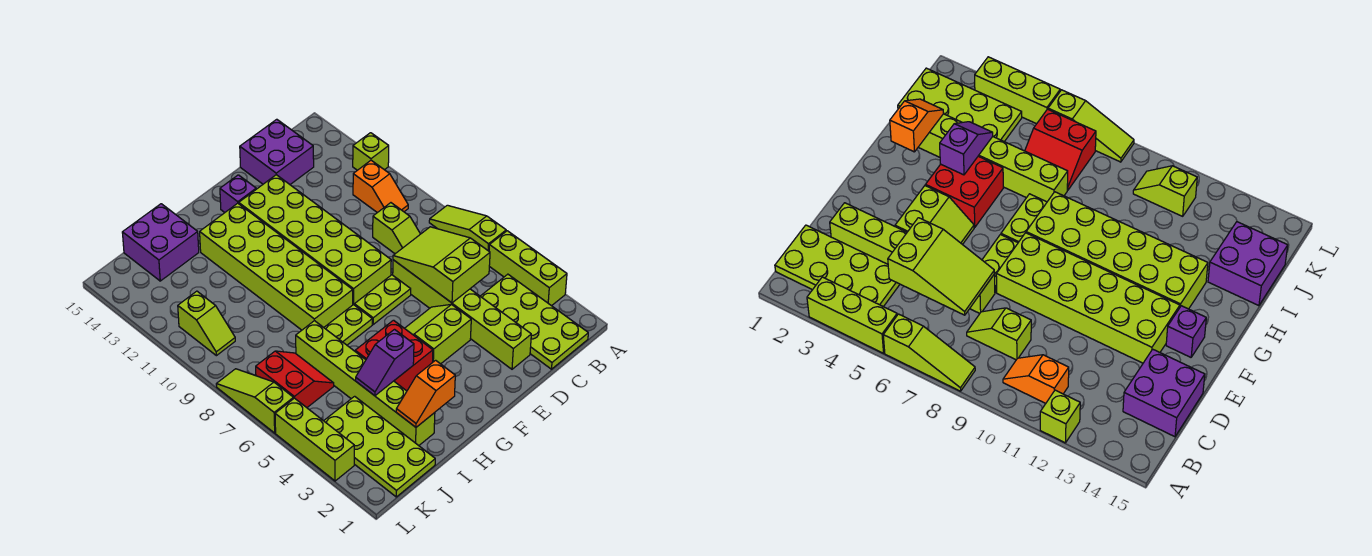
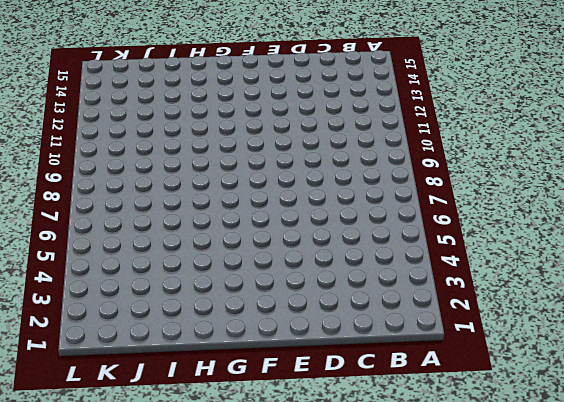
none -> lime brick A3:A5 level 1
none -> lime slope A6:A8 level 1 top 6
none -> lime brick A12 level 1

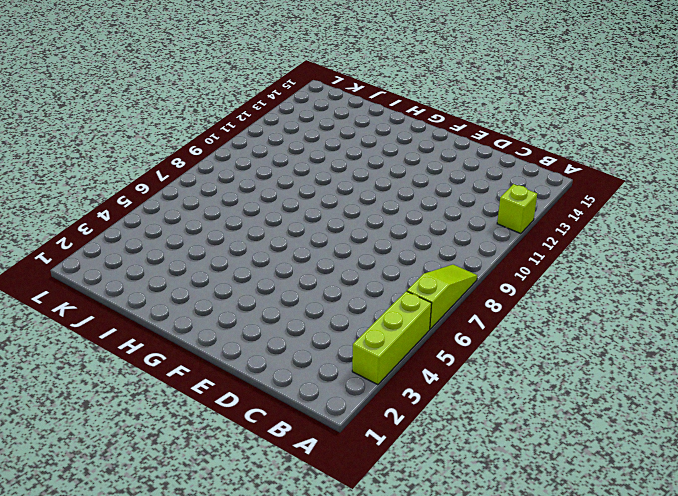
none -> lime plate B1:C4 level 1
none -> orange slope B10:B11 level 1 top 11
none -> lime slope C8:C9 level 1 top 9

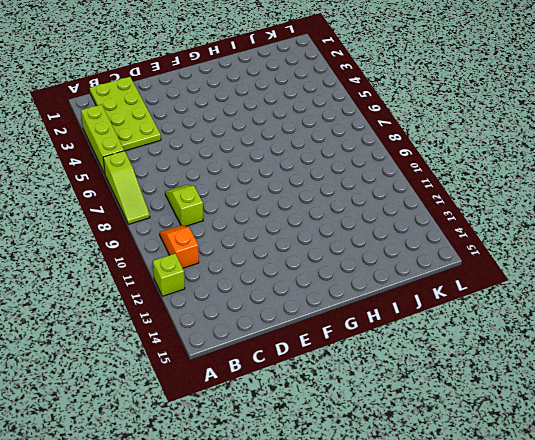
none -> purple brick C14:D15 level 1
none -> lime brick D2:D7 level 1
none -> lime slope E4:F5 level 1 top 4

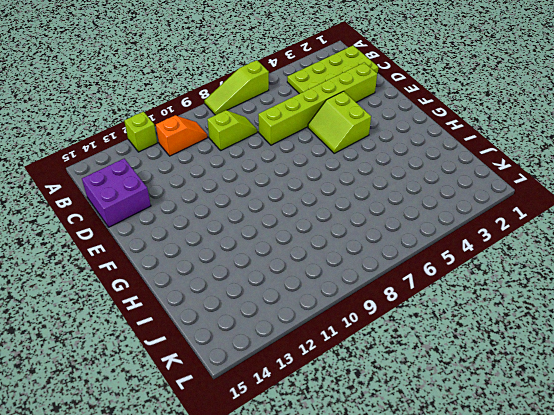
none -> lime brick A3:A5 level 1
none -> lime plate E7:F7 level 1
none -> lime brick E8:F13 level 1

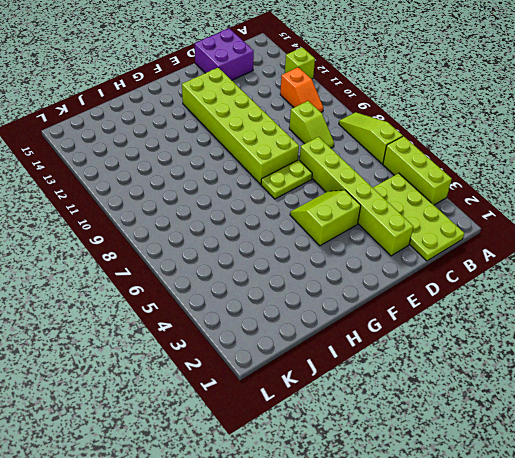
none -> purple brick F14 level 1
none -> red brick G4:H5 level 1
none -> lime plate G7:H7 level 1

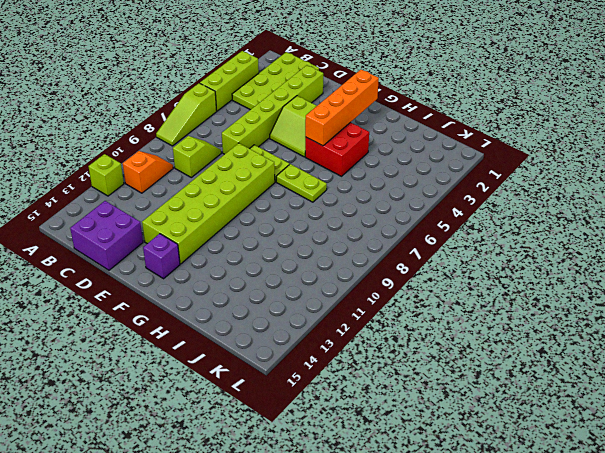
orange brick G2:G5 level 2 -> none
none -> lime brick G8:H13 level 1
none -> lime brick I2:I7 level 1
none -> purple brick I14:J15 level 1

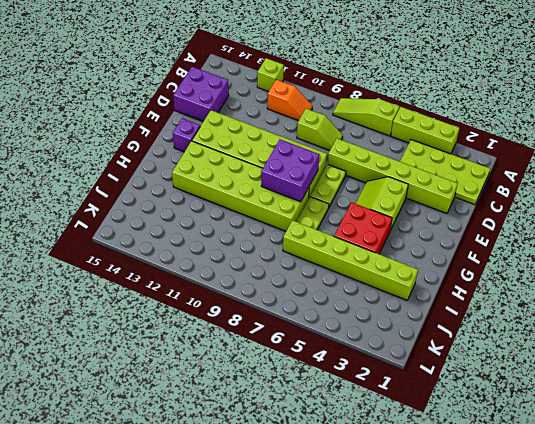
purple brick F8:G9 level 2 -> purple brick I14:J15 level 1
none -> lime plate J1:K4 level 1
none -> red slope J6:K7 level 1 top K
none -> lime slope K10:K11 level 1 top 11

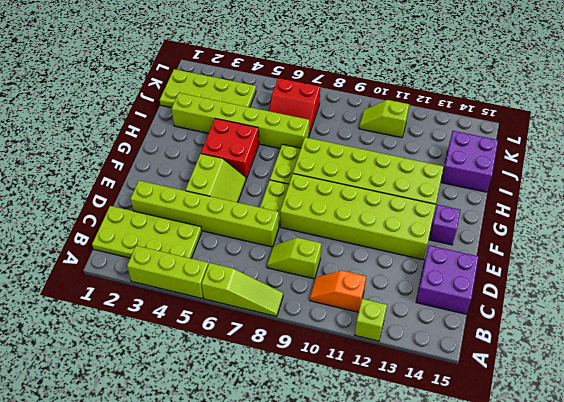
none -> lime brick L3:L5 level 1
none -> lime slope L6:L8 level 1 top 6
none -> lime slope C5:D7 level 2 top 5

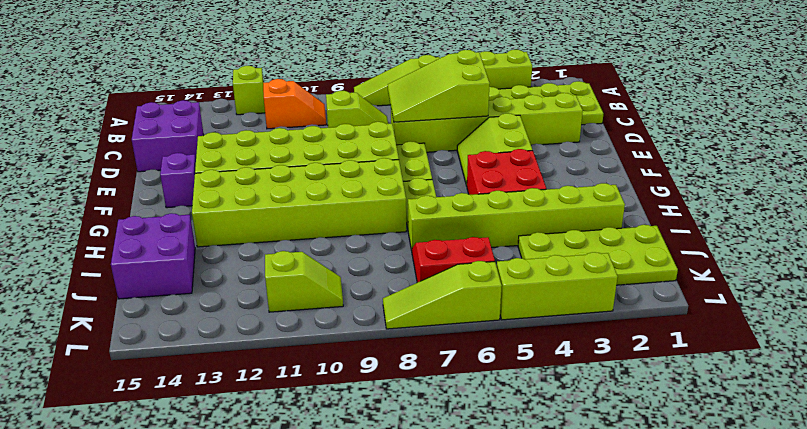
none -> orange slope H2:I2 level 2 top H
none -> purple slope H4:I4 level 2 top H

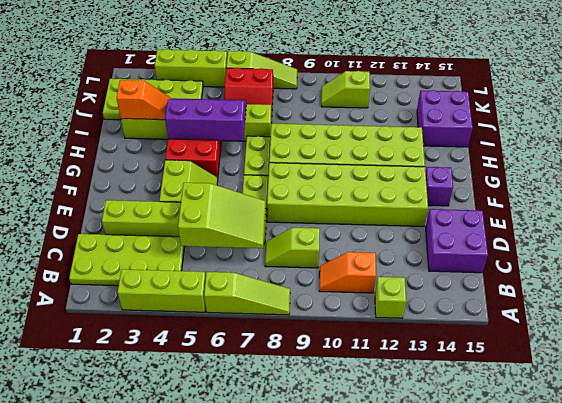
purple slope H4:I6 level 2 top H -> purple slope H4:I4 level 2 top H
orange slope I2:I3 level 2 top 2 -> orange slope H2:I2 level 2 top H

